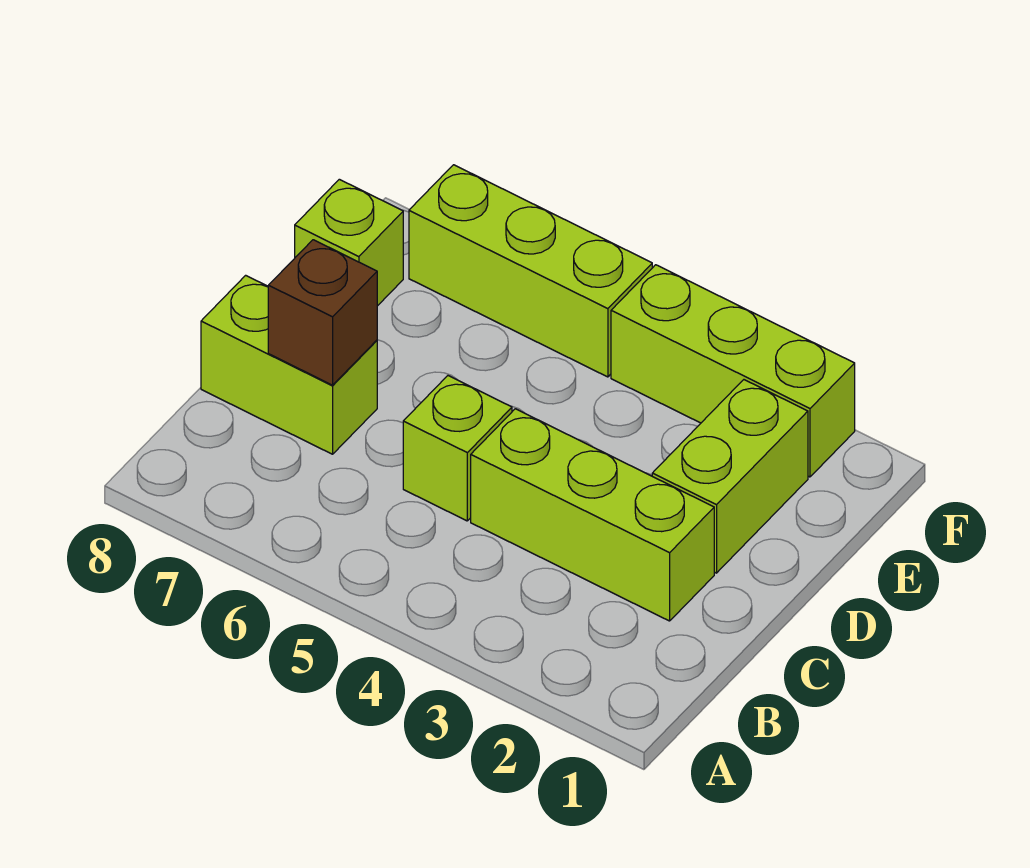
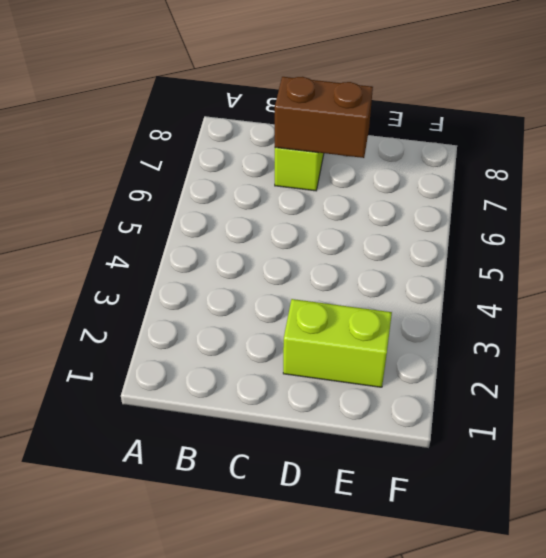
brown brick C7:D7 level 2 -> brown brick C7 level 2
none -> lime brick C2:C4 level 1
none -> lime brick C5 level 1

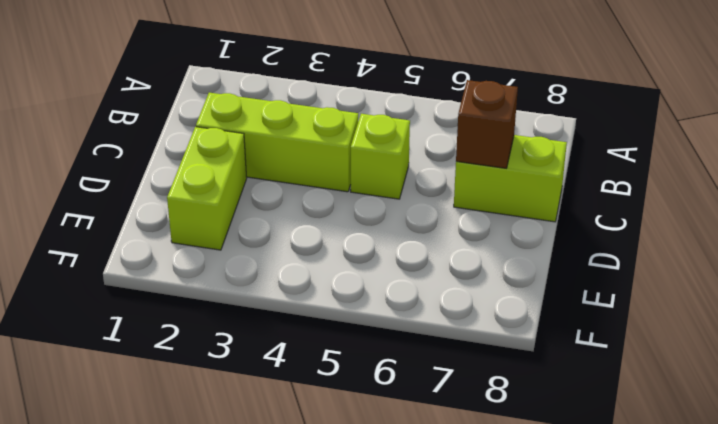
none -> lime brick E8 level 1
none -> lime brick F2:F4 level 1

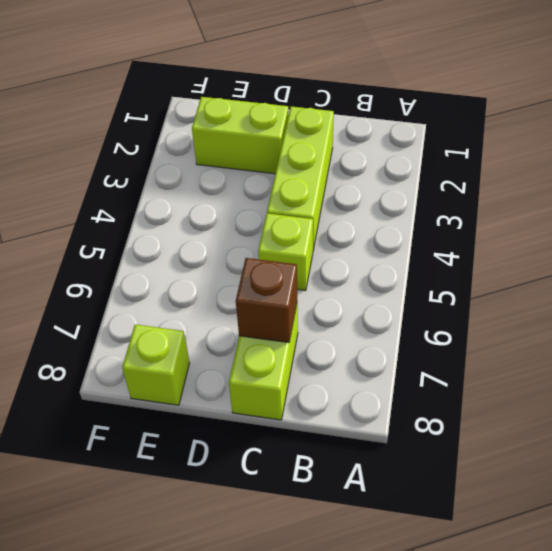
none -> lime brick F2:F4 level 1
none -> lime brick F5:F7 level 1

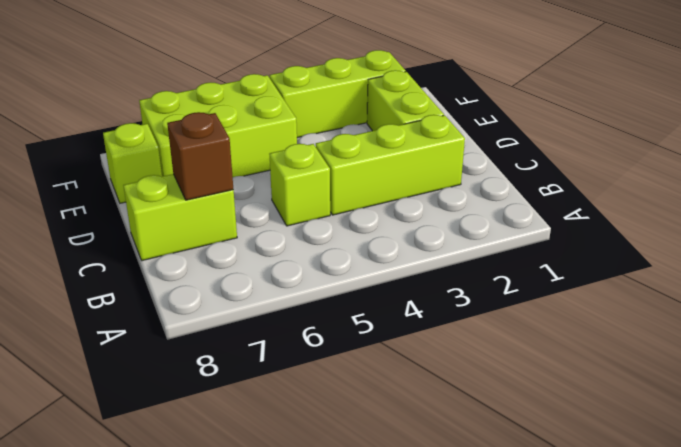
lime brick E5:F7 level 1 -> lime brick F5:F7 level 1

